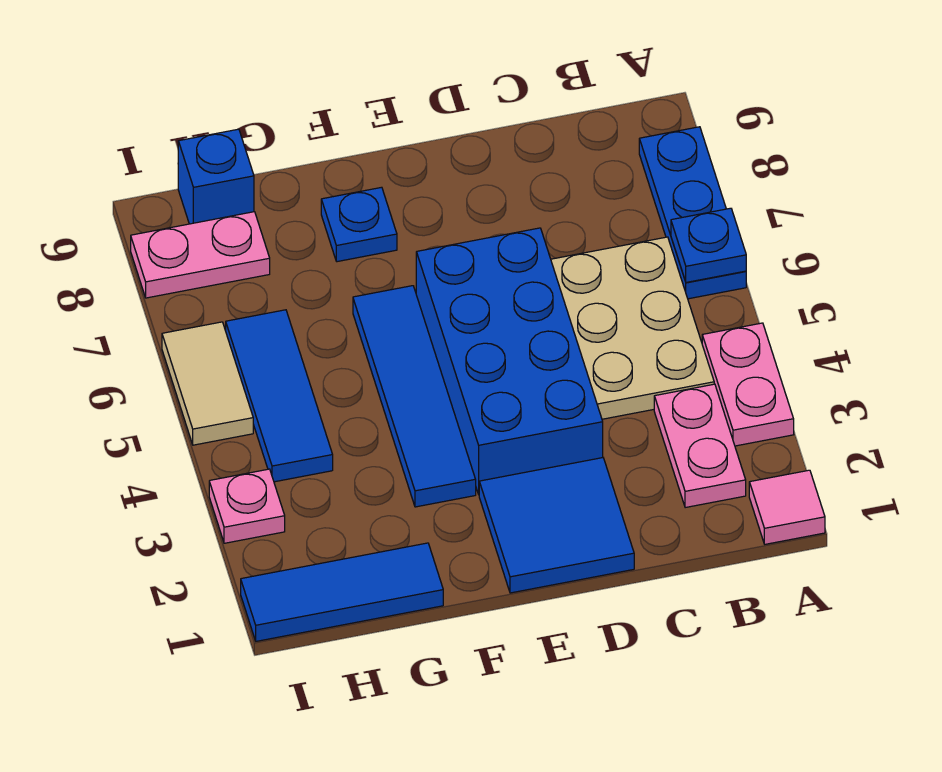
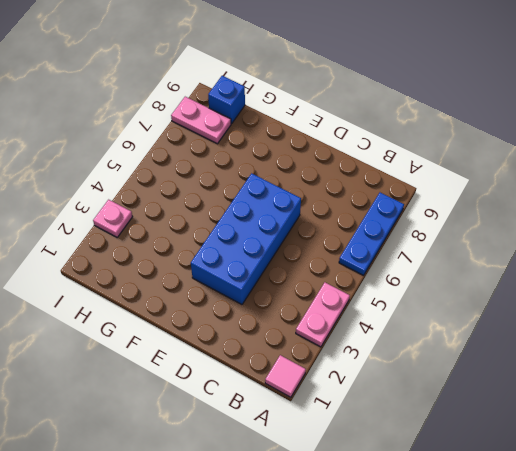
none -> pink plate B2:B3 level 1
none -> tan plate B4:C6 level 1
none -> blue tile D1:E2 level 1

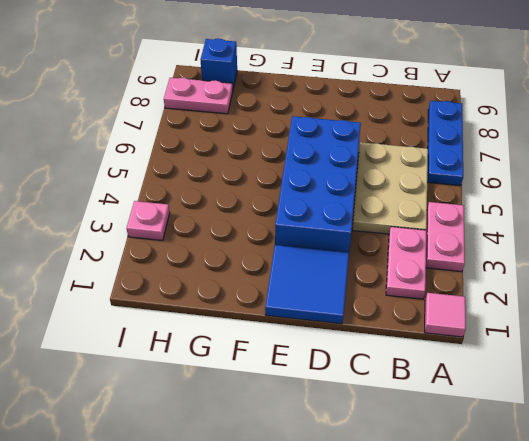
none -> blue tile F3:F6 level 1
none -> blue plate F8 level 1
none -> blue tile G1:I1 level 1

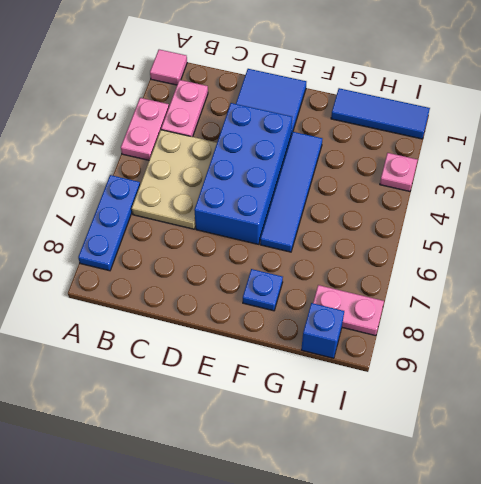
none -> blue tile H4:H6 level 1
none -> tan tile I5:I6 level 1
none -> blue plate A6 level 2

